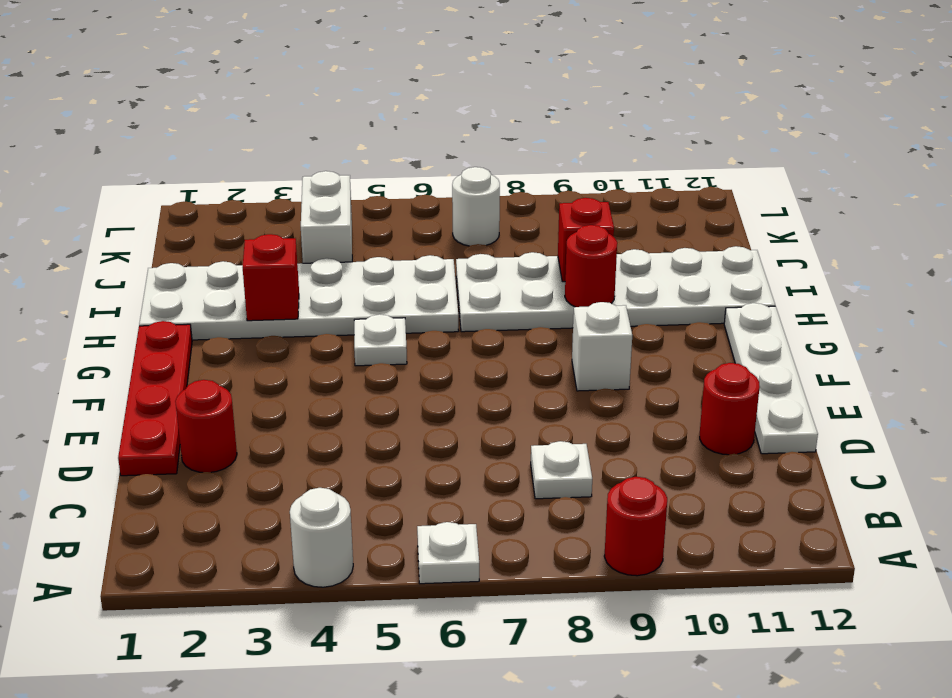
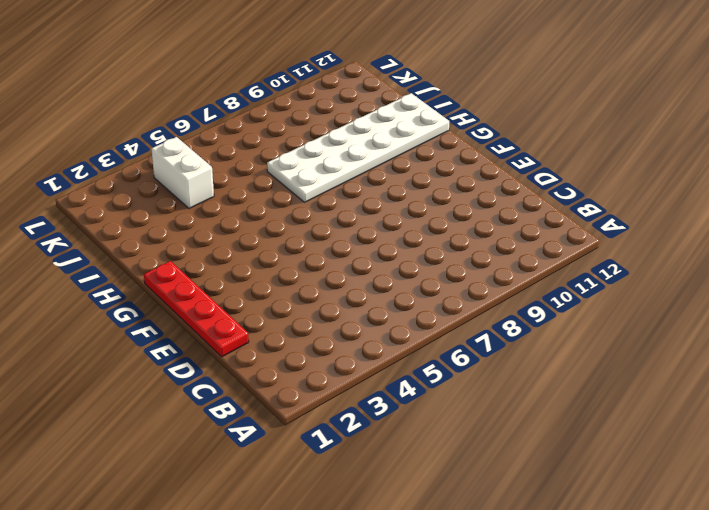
none -> white round brick A4 level 1
none -> white plate A6 level 1
none -> red round brick A9 level 1

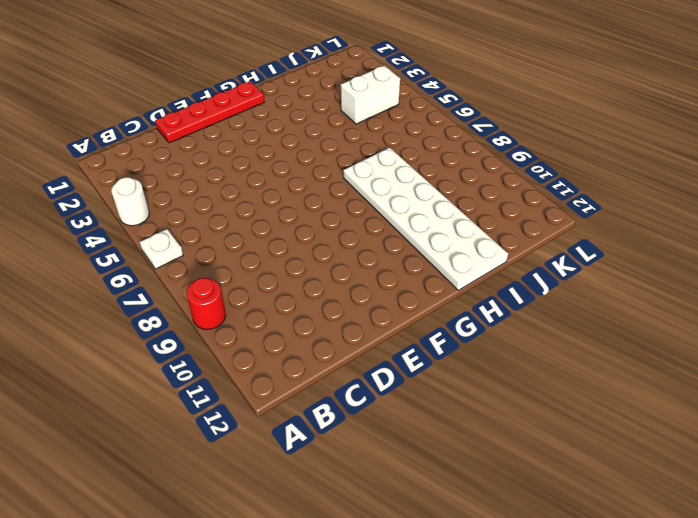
none -> white plate C8 level 1
none -> red round brick D2 level 1
none -> red round brick D11 level 1

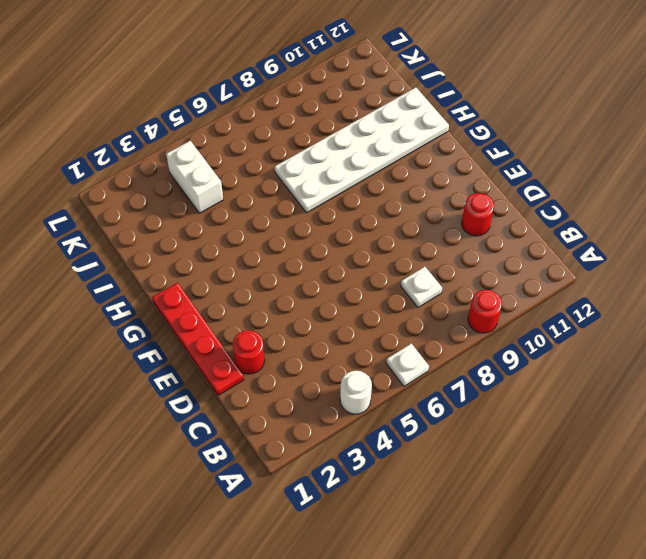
none -> white plate D12:G12 level 1
none -> white brick F9 level 1
none -> white plate G5 level 1

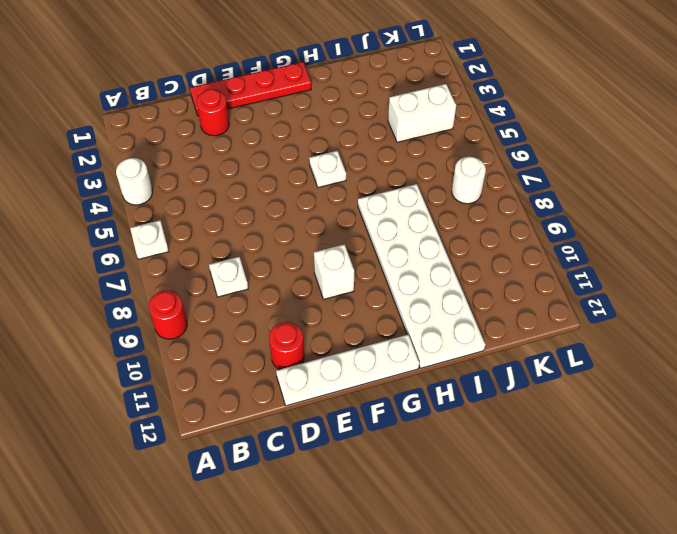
none -> white plate H1:I6 level 1
none -> red brick H3 level 2
none -> red round brick H9 level 2

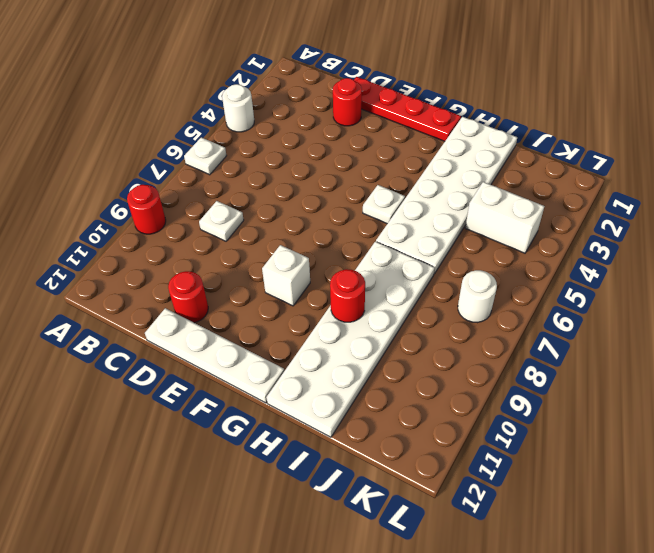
none -> red brick H3 level 2
none -> red brick I9 level 2

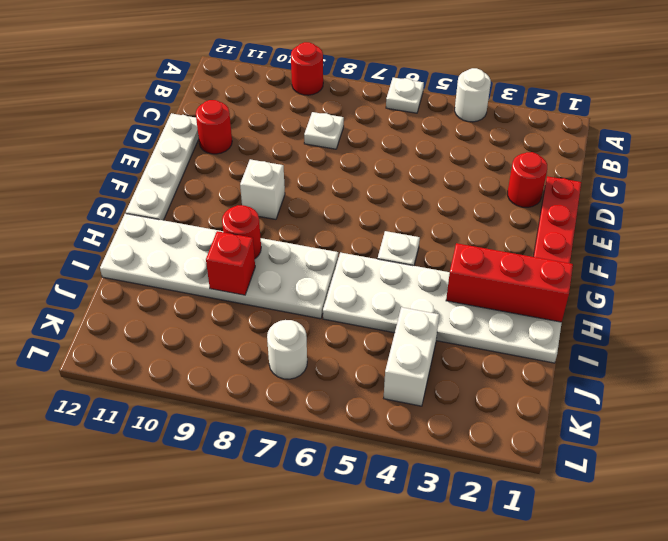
red brick H1:H3 level 2 -> red brick H3 level 2

